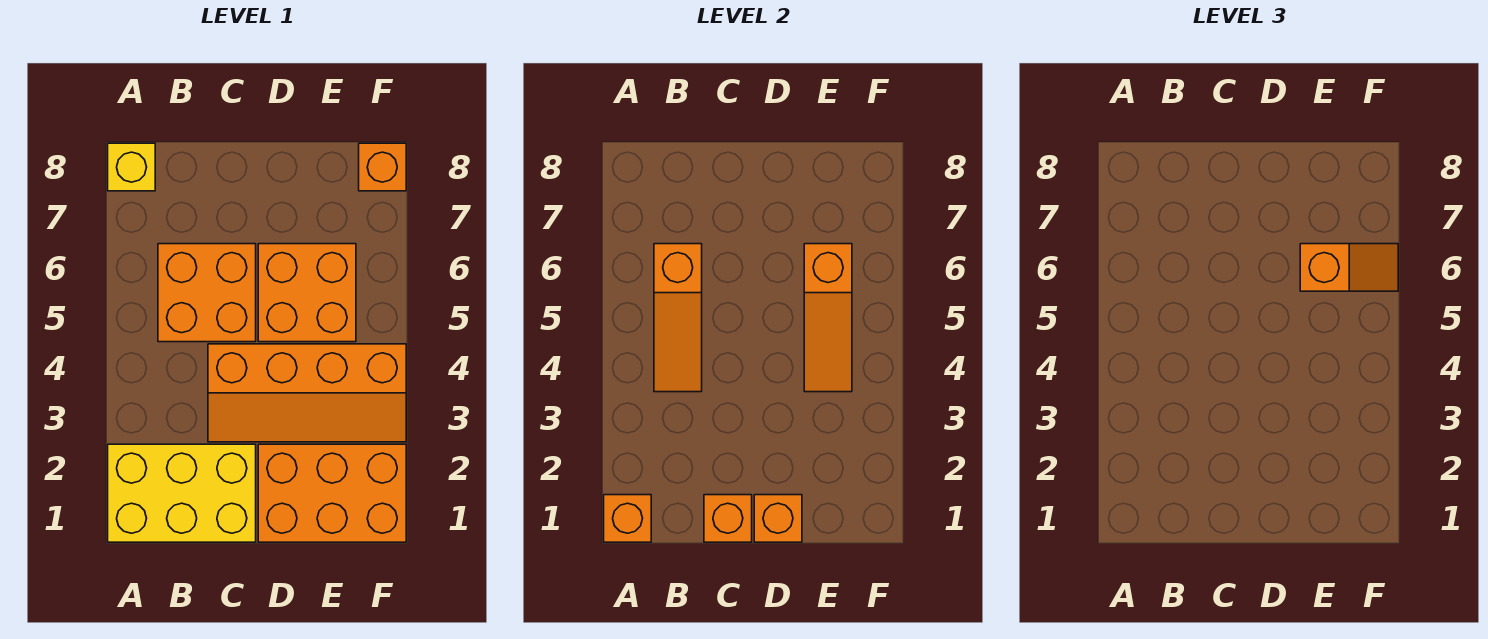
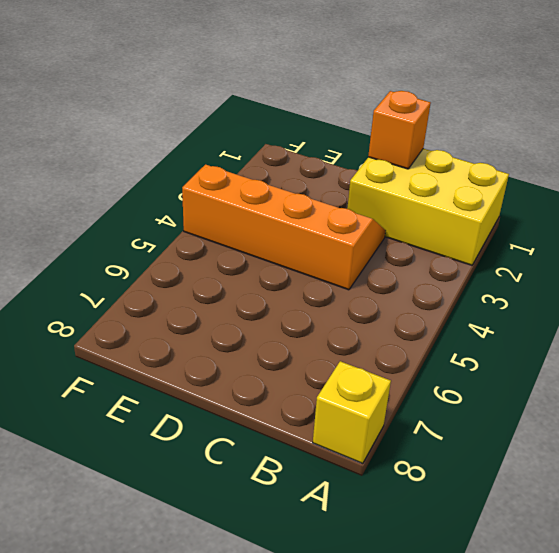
none -> orange brick B5:C6 level 1
none -> orange brick D1:F2 level 1
none -> orange brick D5:E6 level 1

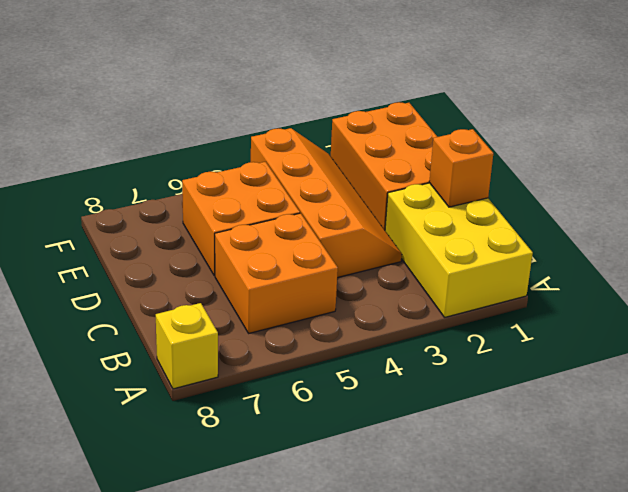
none -> orange brick F8 level 1
none -> orange brick A1 level 2
none -> orange slope B4:B6 level 2 top 6

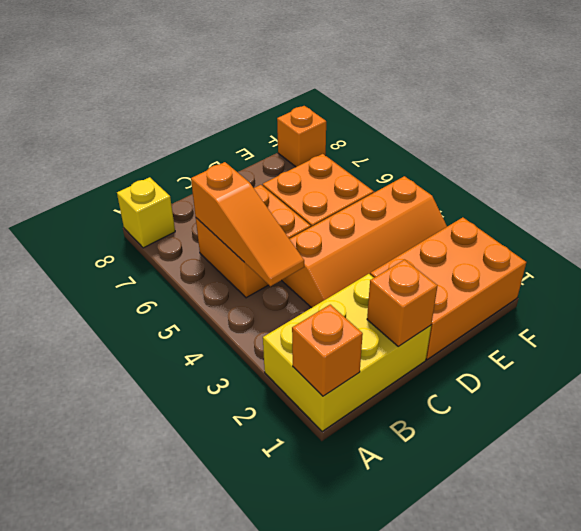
none -> orange brick D1 level 2
none -> orange slope E4:E6 level 2 top 6
none -> orange slope E6:F6 level 3 top E

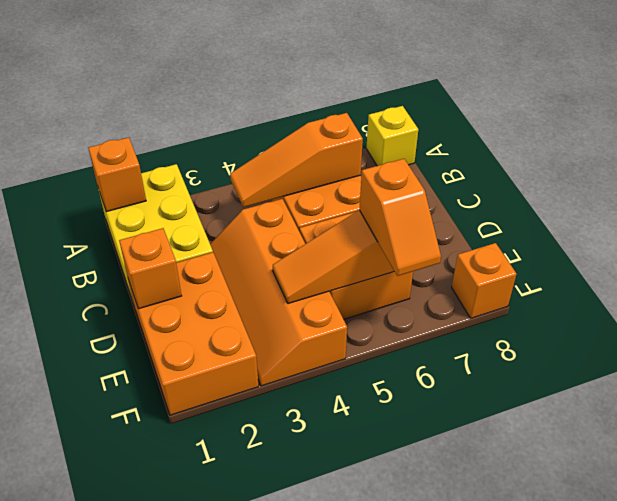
none -> orange brick C1 level 2

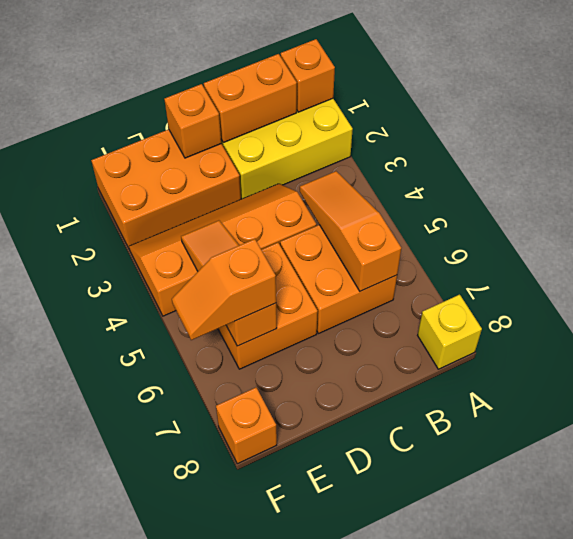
orange brick B1:C1 level 2 -> orange brick C1 level 2

